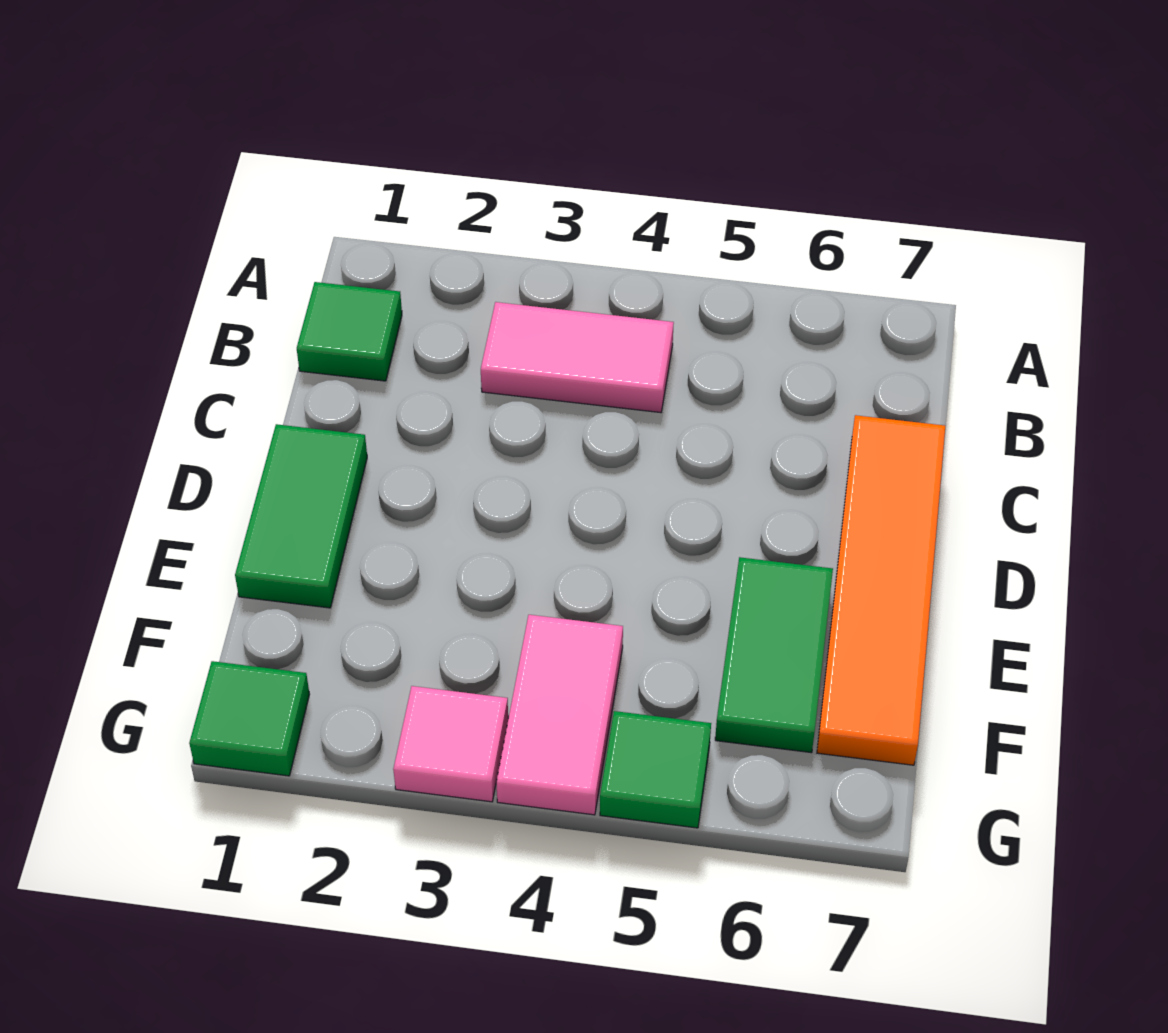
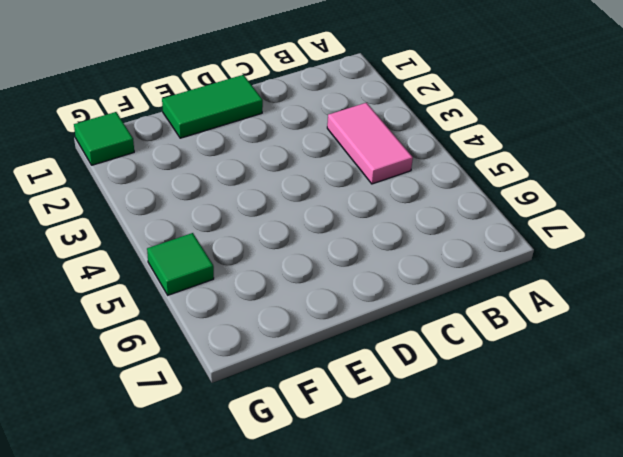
none -> green tile B1 level 1
none -> orange tile C7:F7 level 1

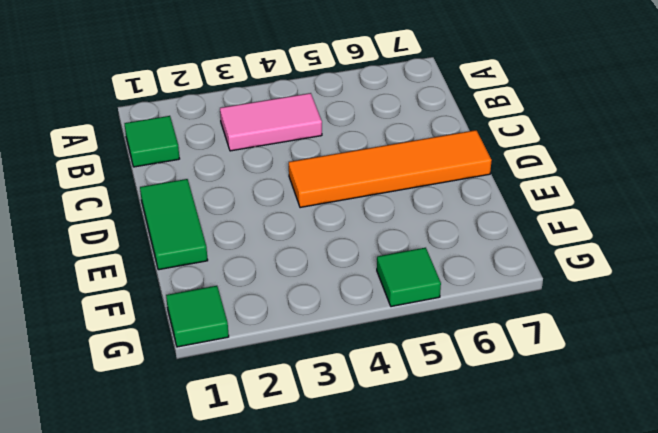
orange tile D4:D7 level 1 -> orange tile C7:F7 level 1
none -> green tile E6:F6 level 1
none -> pink tile F4:G4 level 1

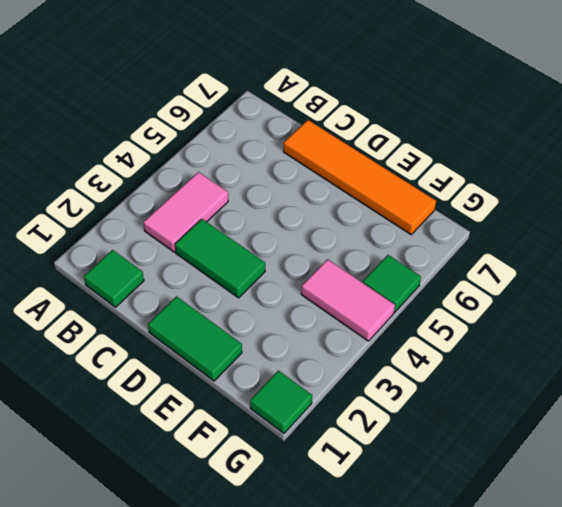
green tile C3:D3 level 1 -> green tile E6:F6 level 1
none -> pink tile G3 level 1

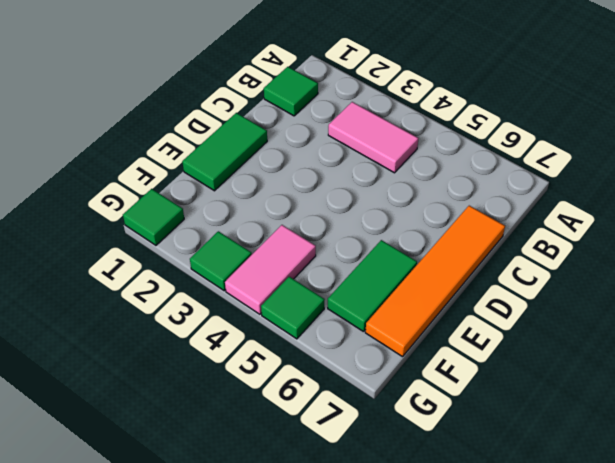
green tile G3 level 1 -> pink tile G3 level 1

